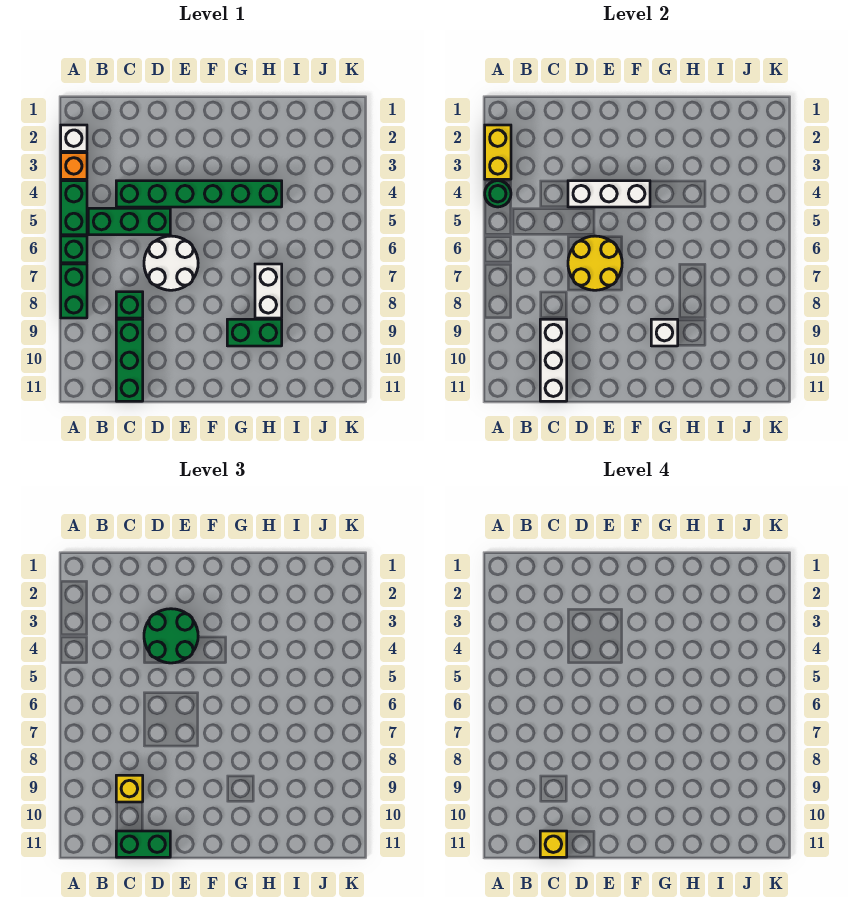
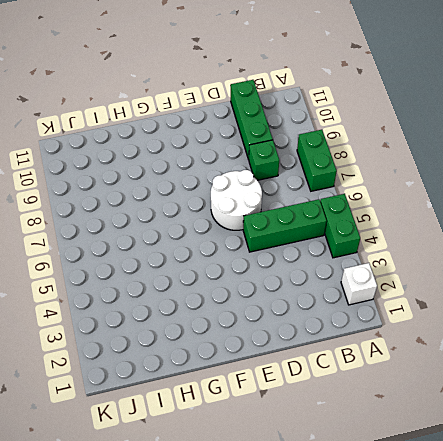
none -> orange brick A3 level 1
none -> green brick A6 level 1
none -> green brick C4:H4 level 1

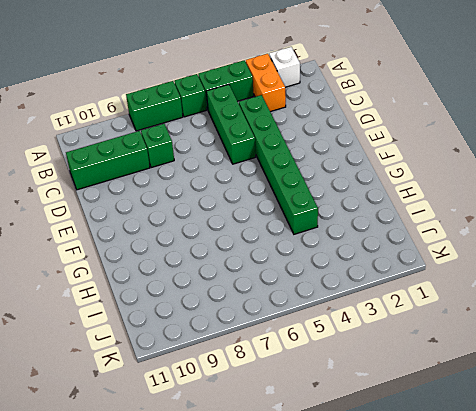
orange brick A3:B3 level 1 -> orange brick A3 level 1
none -> white round brick D6:E7 level 1
none -> green brick G9:H9 level 1
none -> white brick H7:H8 level 1

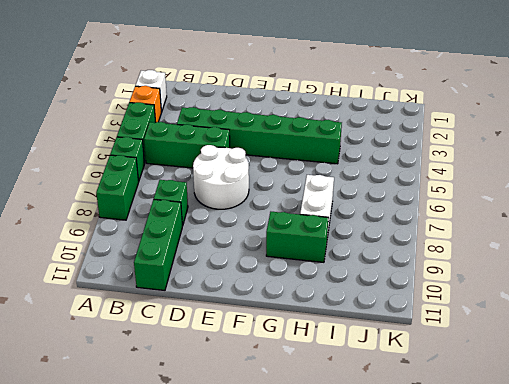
none -> yellow brick A2:A3 level 2
none -> green round brick A4 level 2
none -> white brick C9:C11 level 2

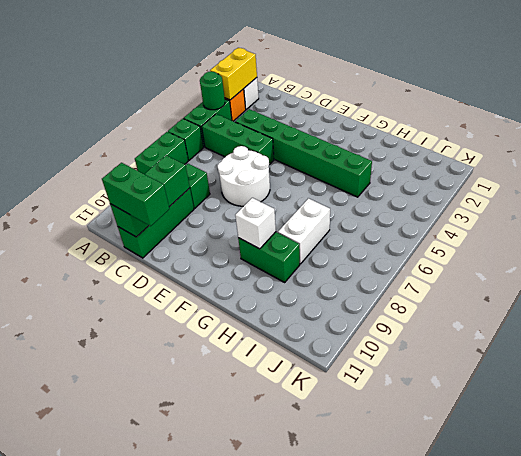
green brick C9:C11 level 2 -> white brick C9:C11 level 2
none -> white brick D4:F4 level 2
none -> yellow round brick D6:E7 level 2
none -> yellow brick C9 level 3

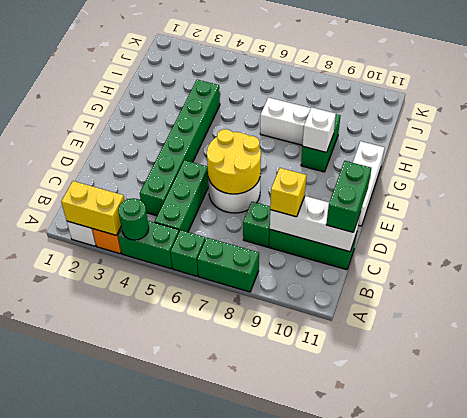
white brick E11:G11 level 1 -> white brick D4:F4 level 2
none -> green round brick D3:E4 level 3
none -> yellow brick C11 level 4

